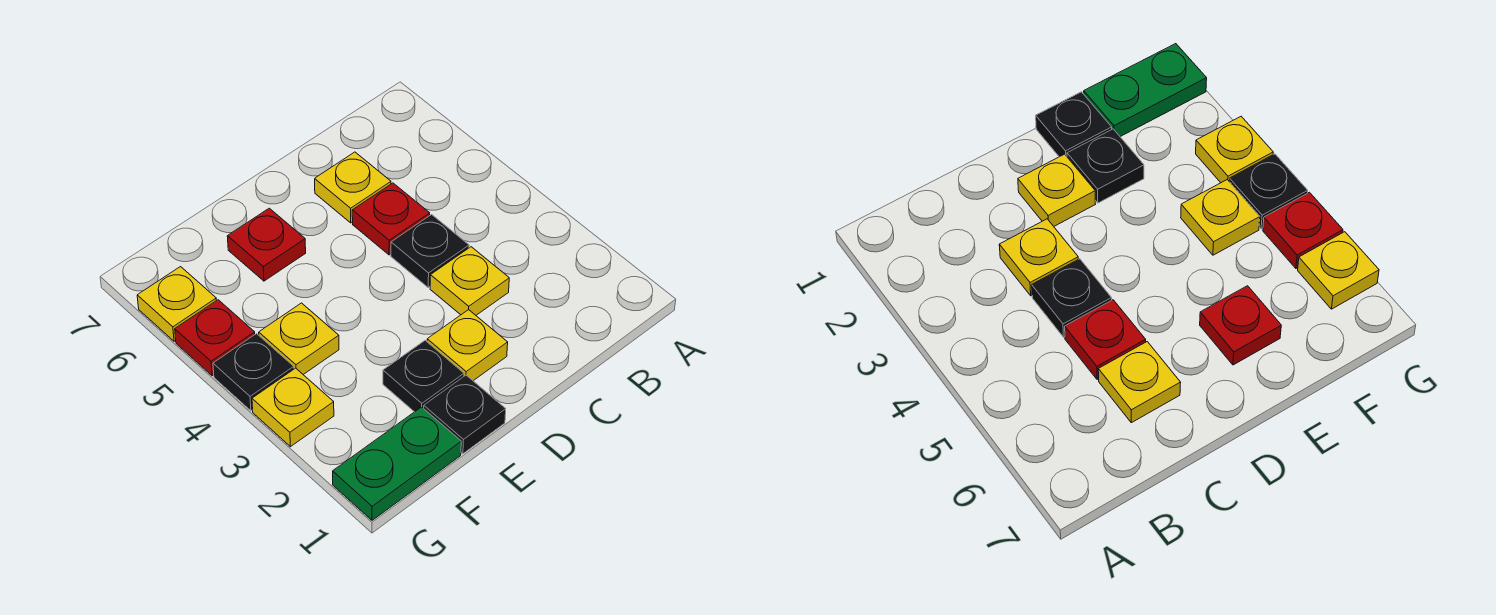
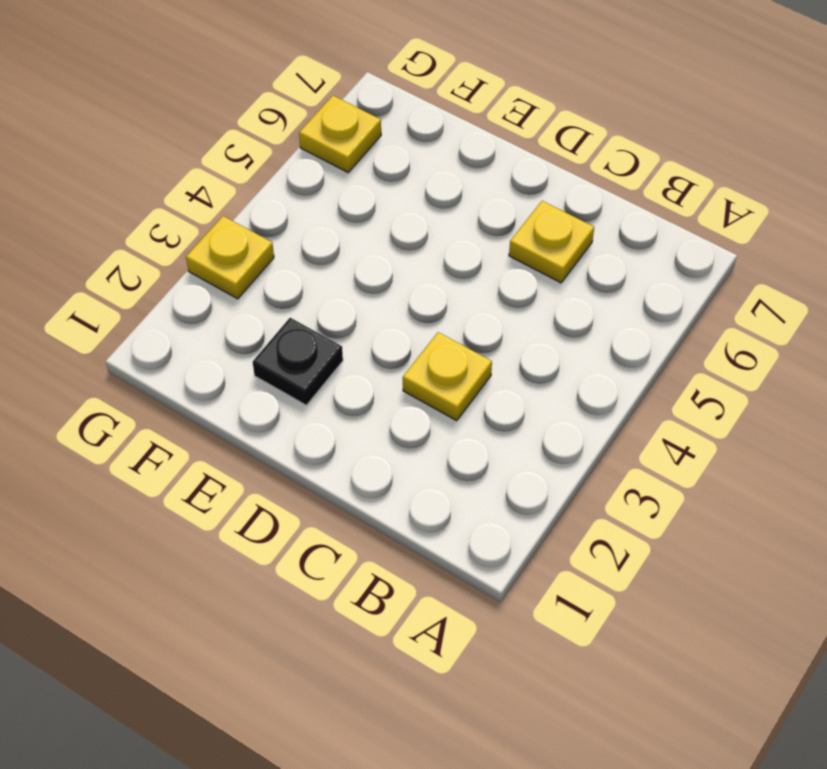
none -> black plate C4 level 1
none -> red plate C5 level 1
none -> yellow plate D2 level 1

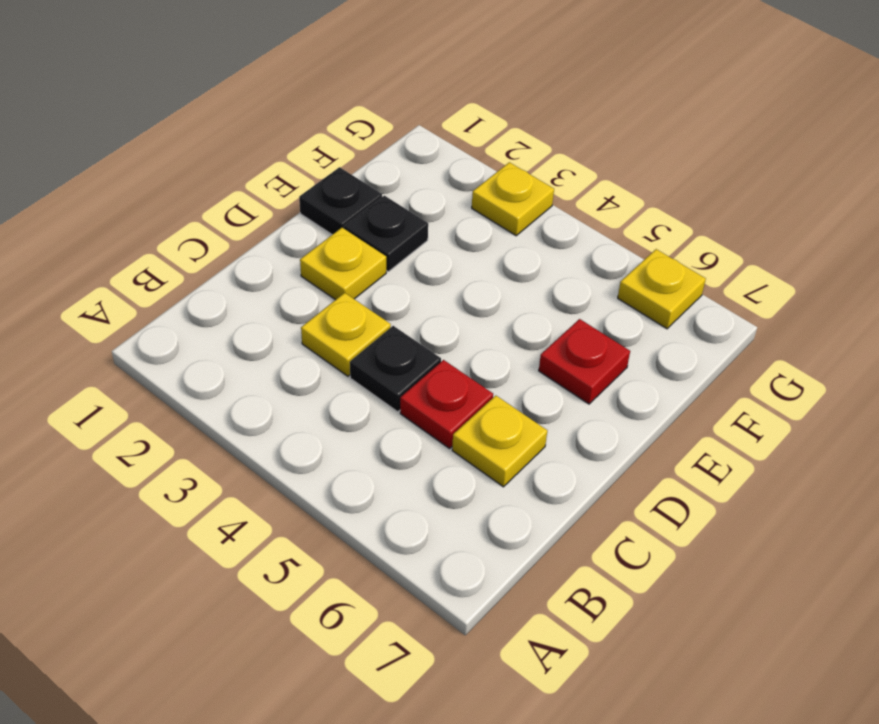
none -> green plate F1:G1 level 1
none -> yellow plate F4 level 1
none -> black plate G4 level 1

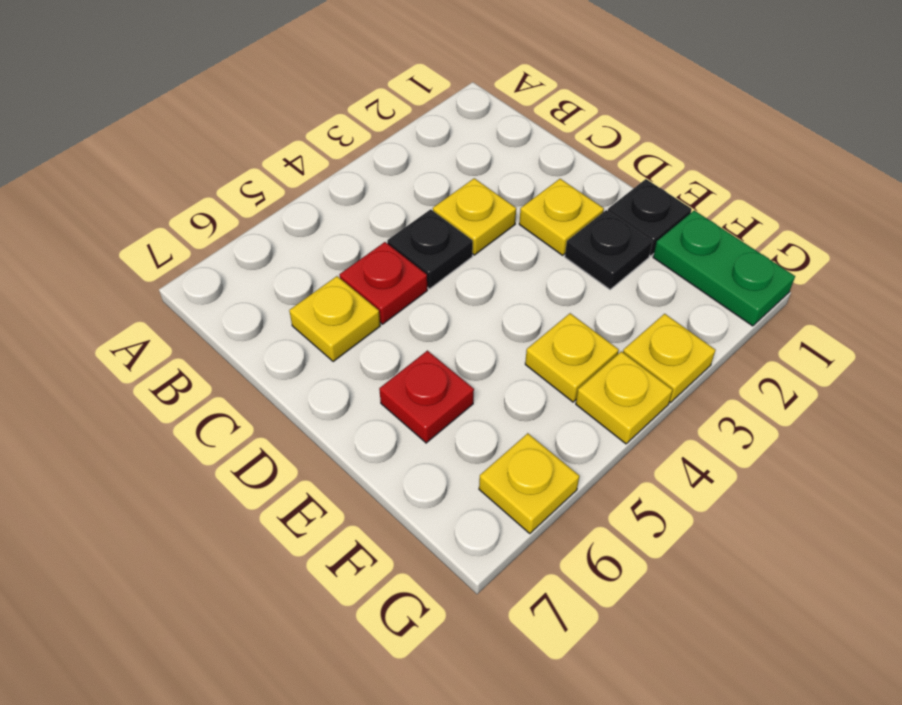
yellow plate G4 level 1 -> black plate G4 level 1
none -> red plate G5 level 1

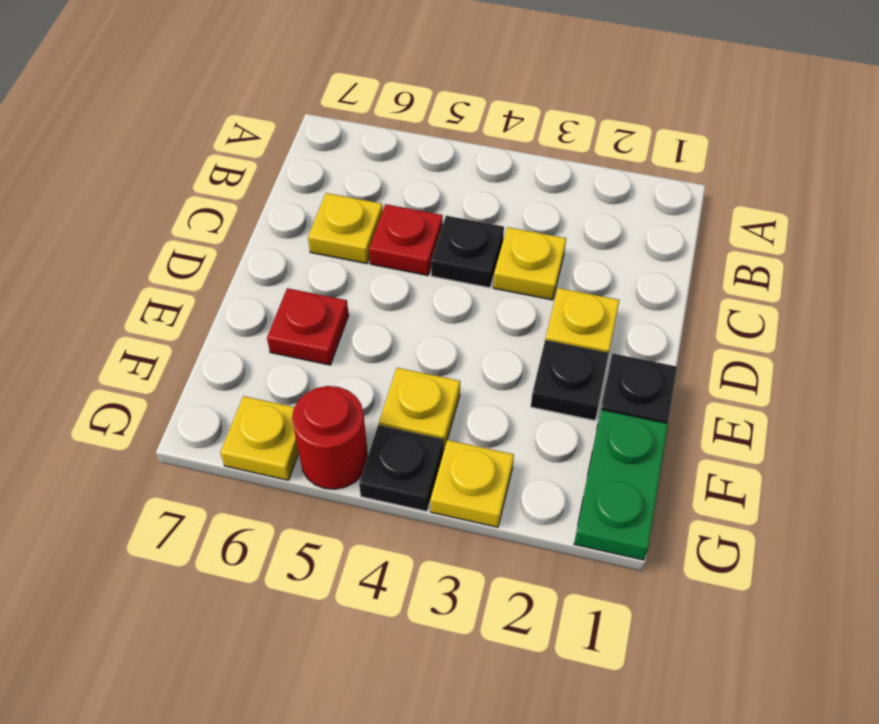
red round brick G5 level 1 -> red plate G5 level 1

